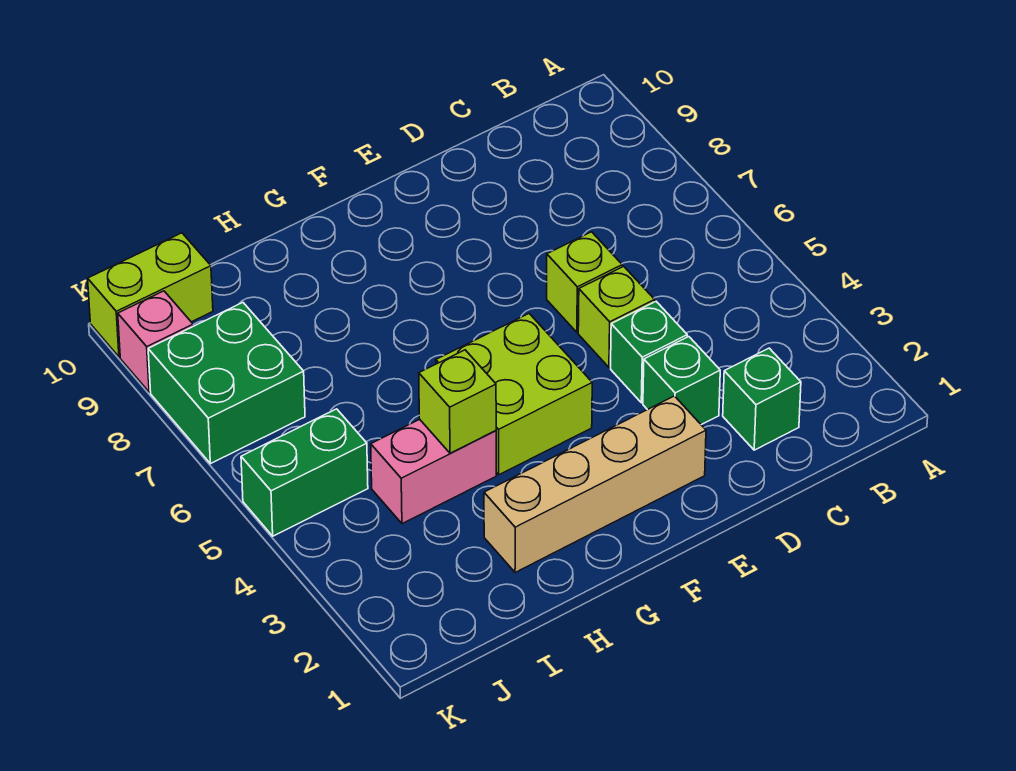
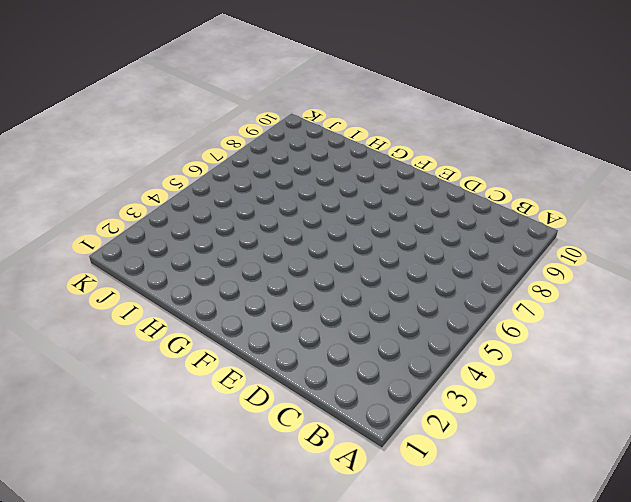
none -> green brick C2 level 1
none -> green brick D3 level 1
none -> green brick D4 level 1

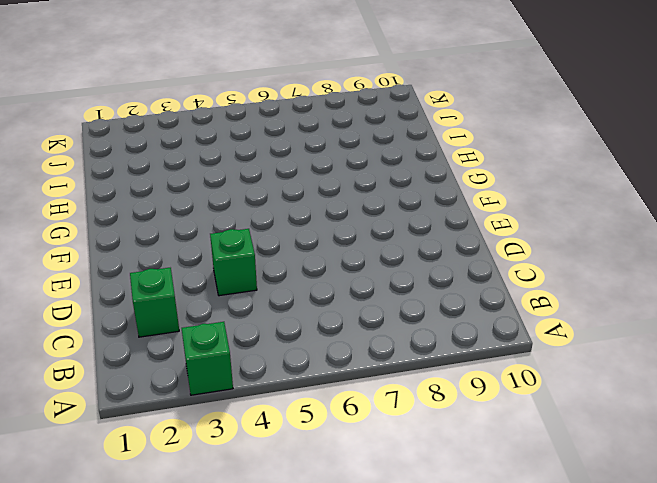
green brick A3 level 1 -> green brick D3 level 1
none -> lime brick D5 level 1
none -> lime brick D6 level 1
none -> tan brick E2:H2 level 1

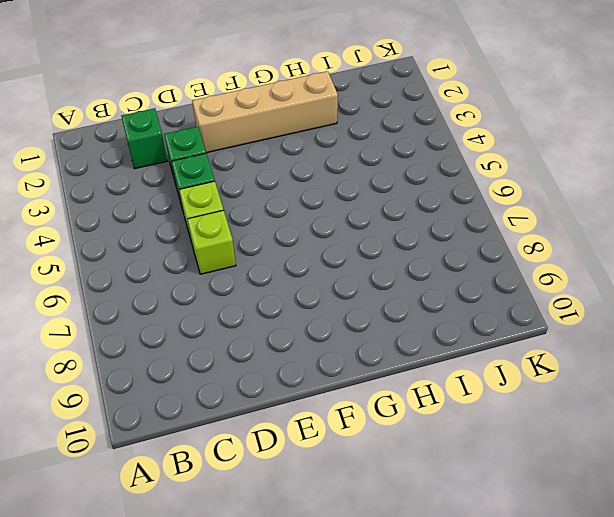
none -> lime brick F4:G5 level 1
none -> pink brick H4:I4 level 1
none -> green brick J5:K5 level 1

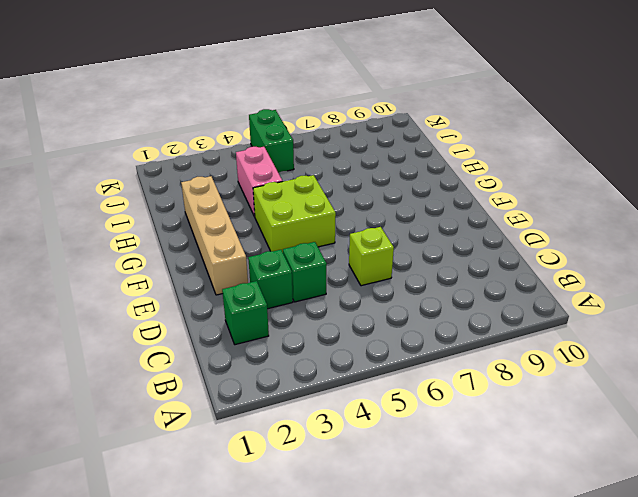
none -> lime brick D5 level 1
none -> green brick J7:K8 level 1
none -> lime brick J10:K10 level 1

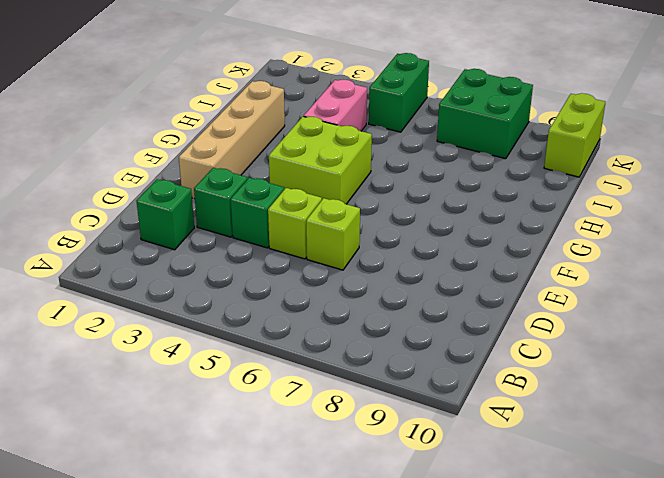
none -> pink brick K9 level 1
none -> lime brick H4 level 2

